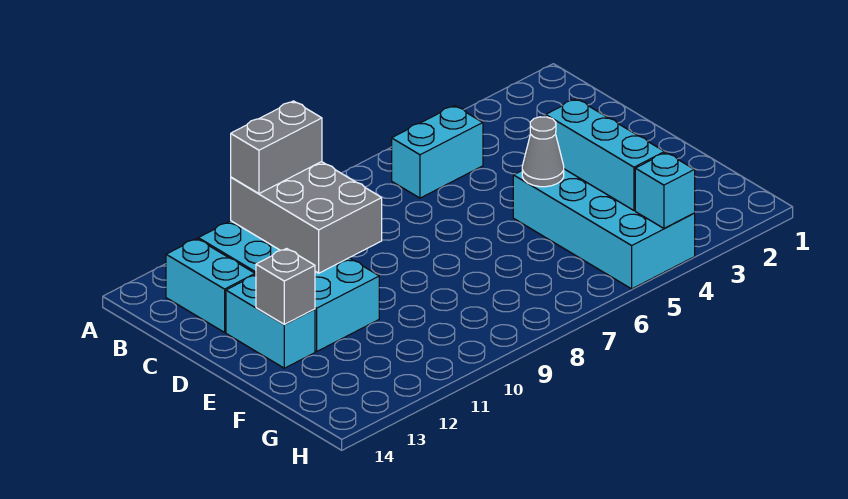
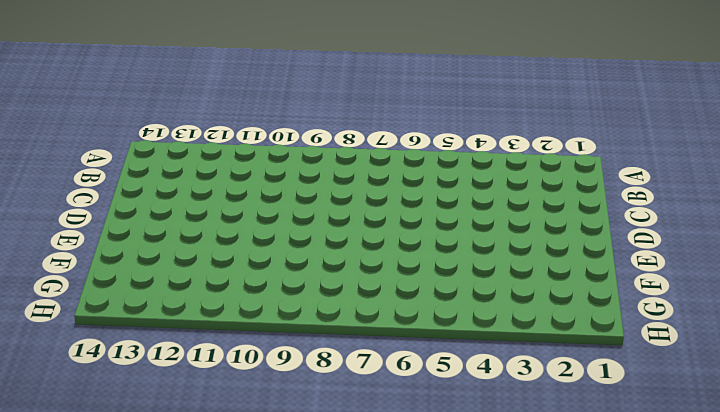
none -> cyan brick B5:B6 level 1
none -> cyan brick B11:E12 level 1

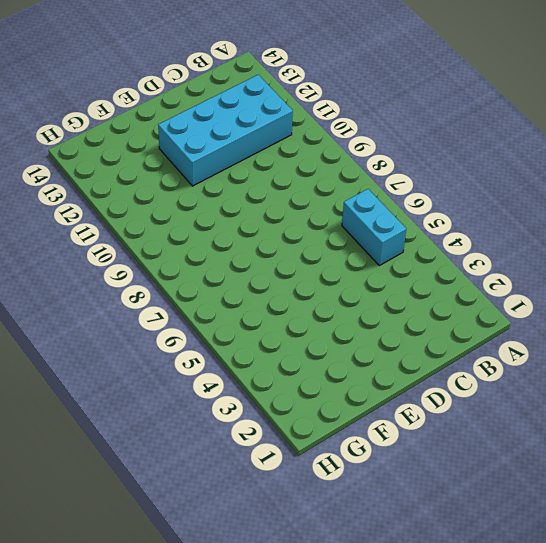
none -> cyan brick B13:C13 level 1
none -> cyan brick D13:E13 level 1

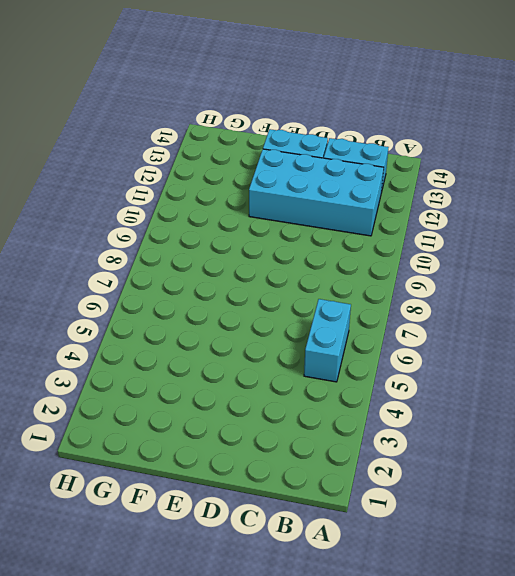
none -> cyan brick E4:H5 level 1
none -> grey brick B10:D11 level 2

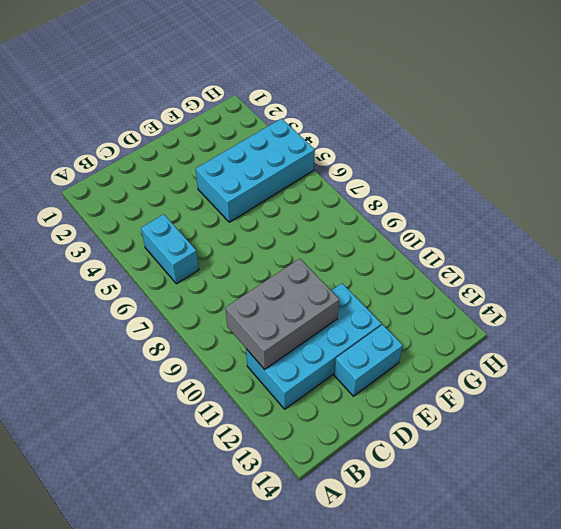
none -> cyan brick B13:C13 level 1
none -> cyan brick E4:G4 level 2

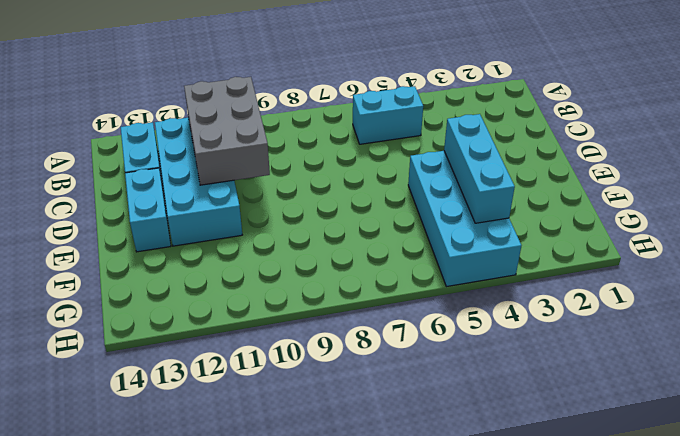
none -> grey cone E5 level 2
none -> grey brick E13 level 2

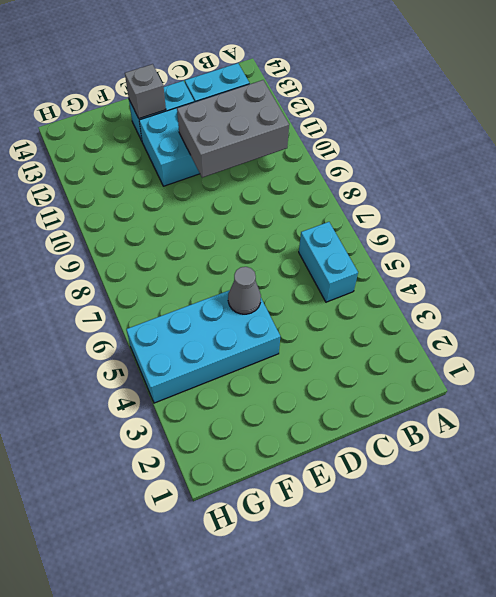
none -> cyan brick E4:G4 level 2
none -> cyan brick H4 level 2

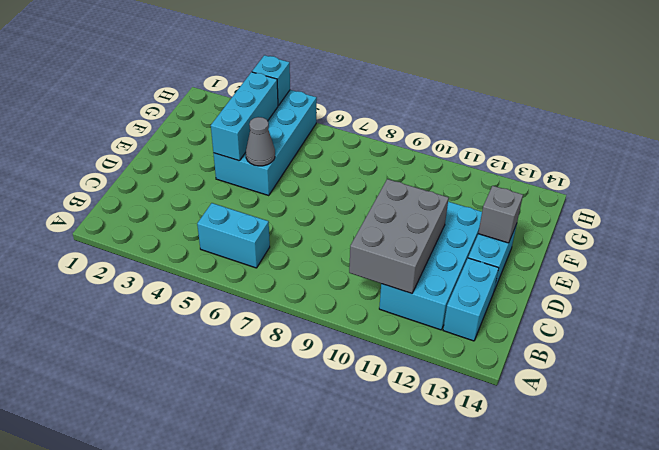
none -> grey brick B10:B11 level 3

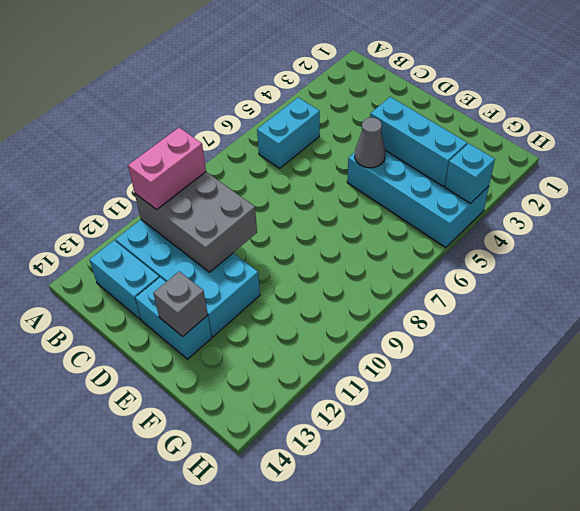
pink brick B10:B11 level 3 -> grey brick B10:B11 level 3

